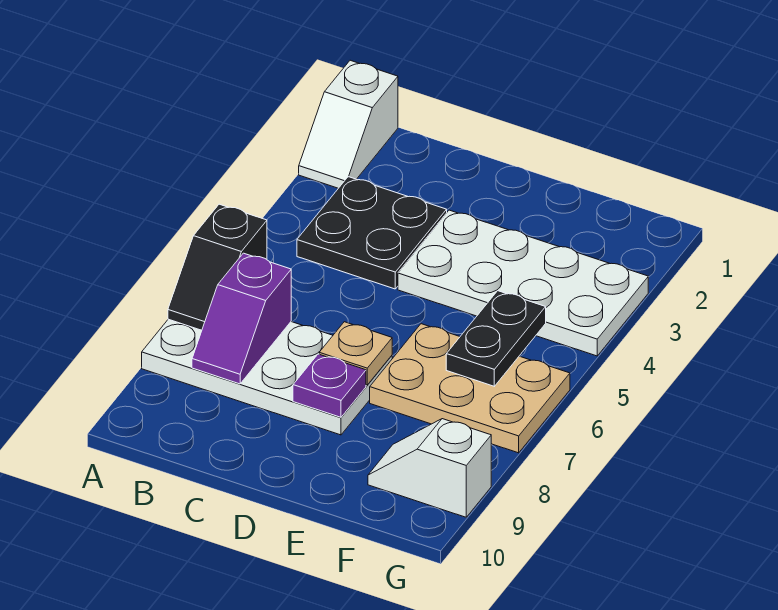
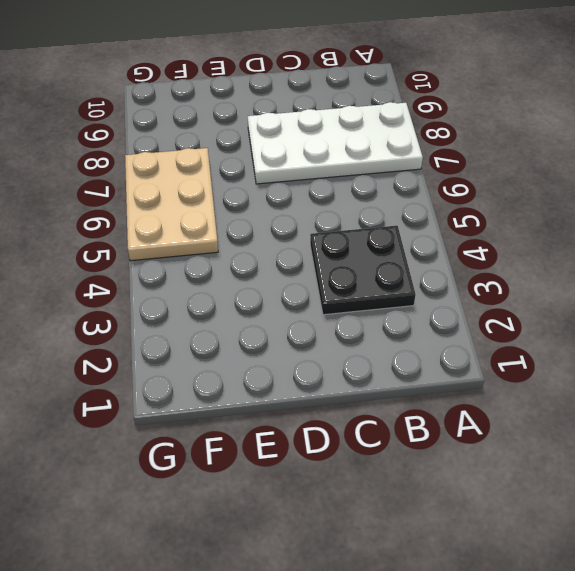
tan plate F5:G7 level 1 -> tan plate E6:G7 level 1
none -> white slope A1:A2 level 1 top 1
none -> white plate D3:G4 level 1

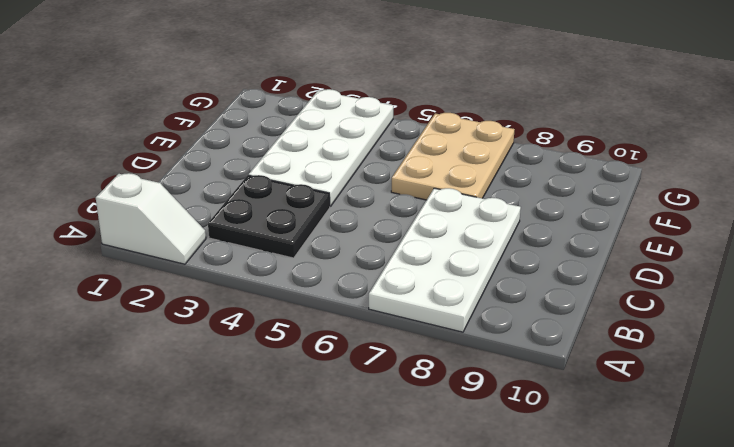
none -> white slope F9:G9 level 1 top G
none -> black slope A6:A7 level 2 top 6

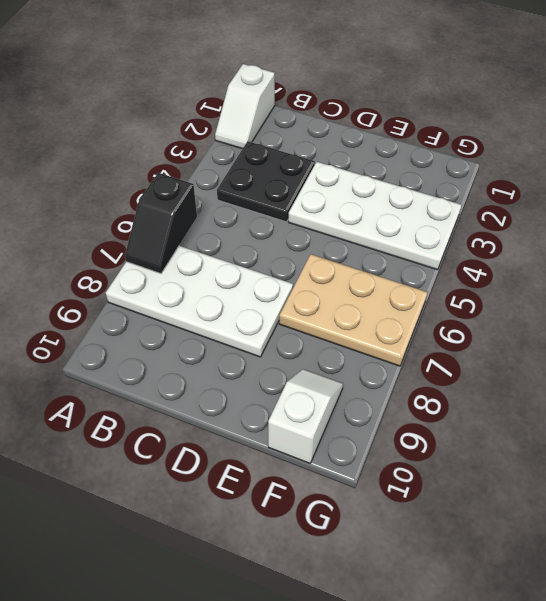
white slope F9:F10 level 1 top 10 -> white slope F9:G9 level 1 top G
none -> purple slope B7:B8 level 2 top 7
none -> tan plate D7 level 2

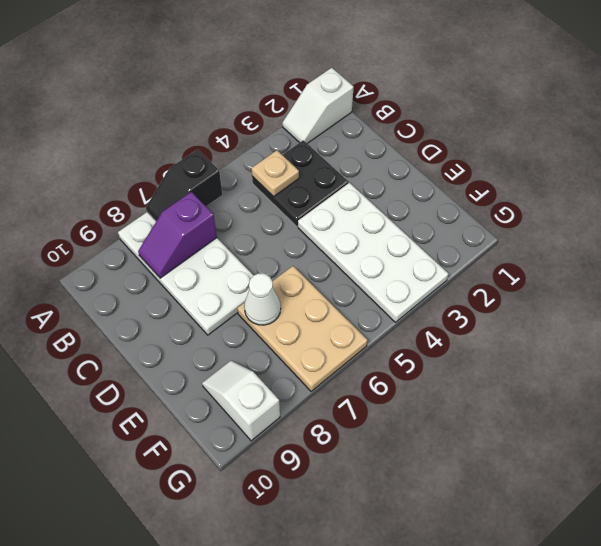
tan plate B4 level 2 -> tan plate D7 level 2
white cone E7 level 2 -> none
none -> purple plate D8 level 2
none -> black plate F5:F6 level 2

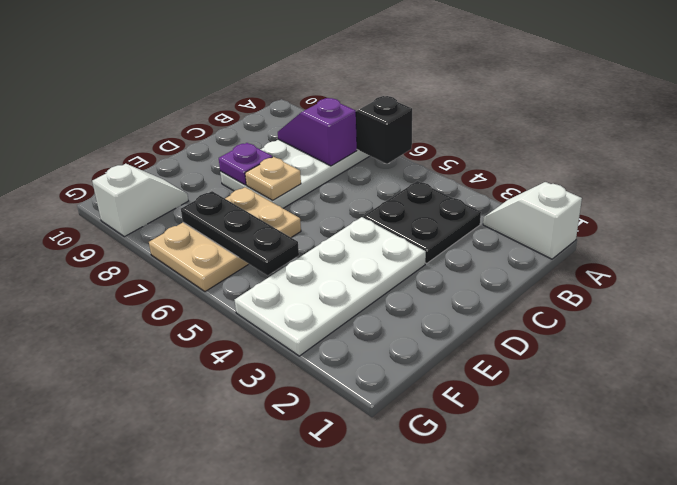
black plate F5:F7 level 2 -> black plate F5:F6 level 2

